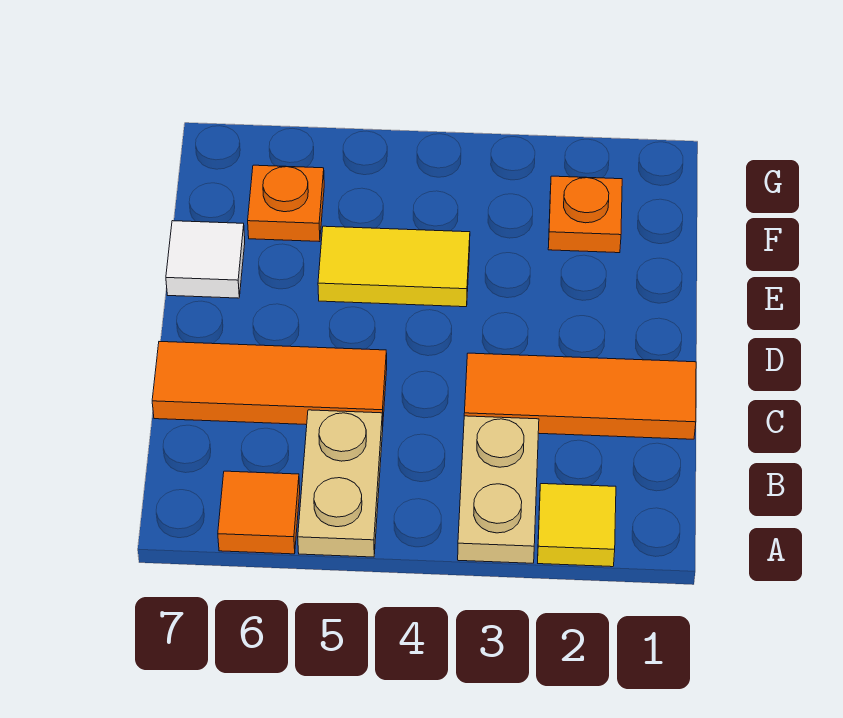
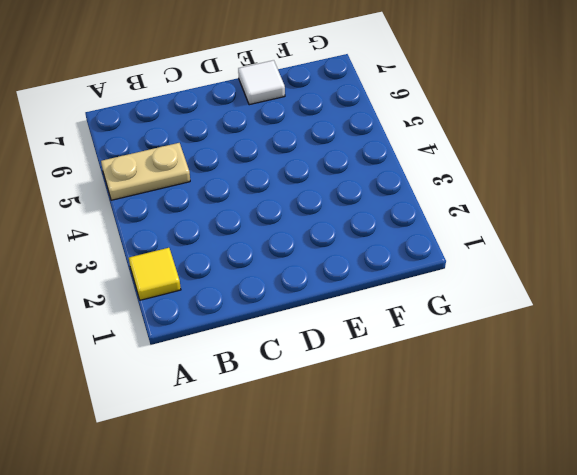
none -> tan plate A3:B3 level 1
none -> orange tile A6 level 1

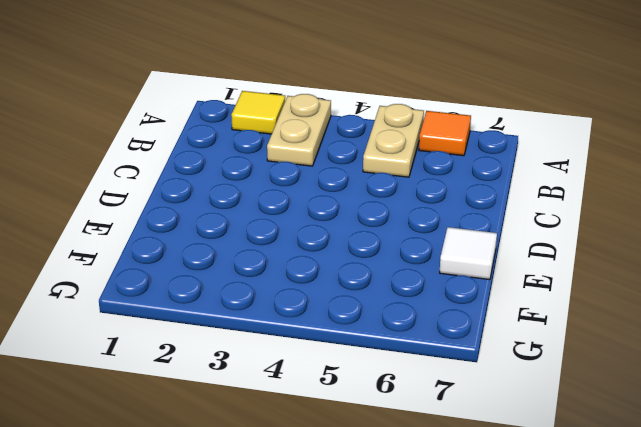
none -> orange tile C1:C3 level 1
none -> orange tile C5:C7 level 1

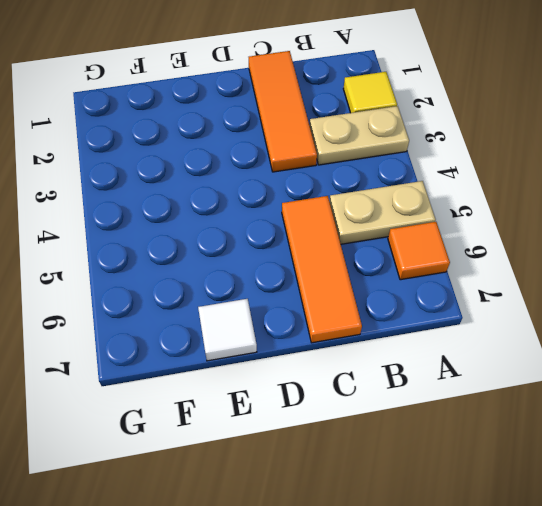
none -> yellow tile E4:E5 level 1
none -> orange plate F2 level 1

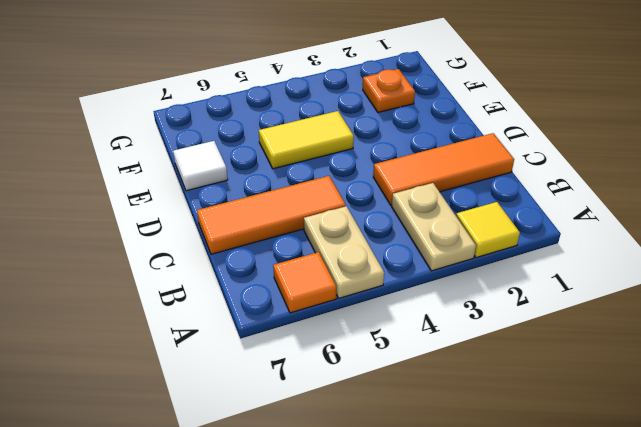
none -> orange plate F6 level 1

